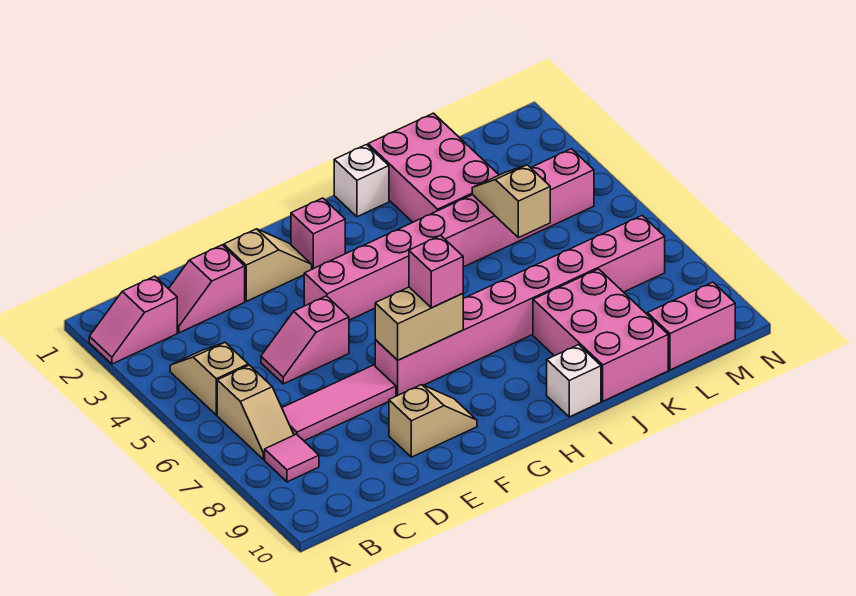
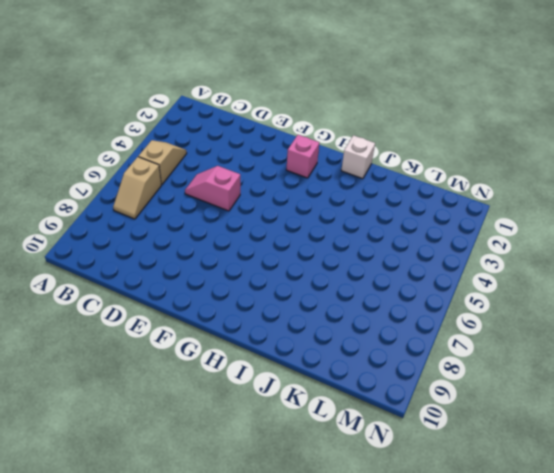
none -> pink slope A2:B2 level 1 top B
none -> pink tile B8 level 1
none -> pink slope C2:D2 level 1 top D

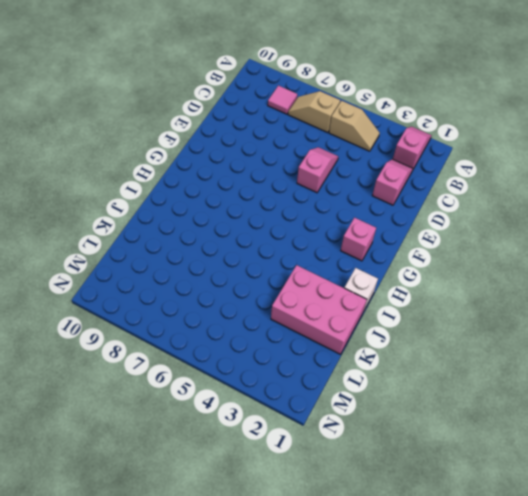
none -> pink tile C7:E7 level 1
none -> tan slope E2:F2 level 1 top E
none -> tan slope E9:F9 level 1 top E

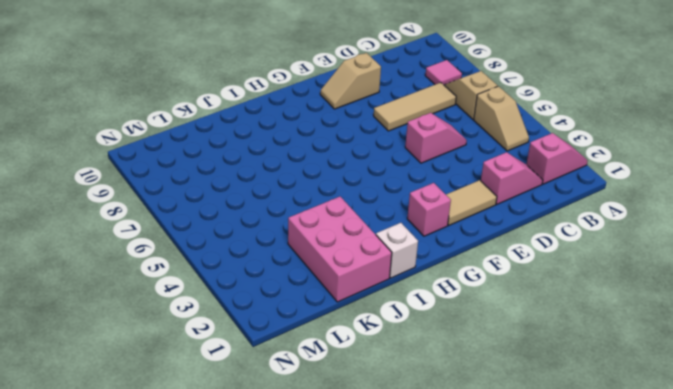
tan tile C7:E7 level 1 -> pink tile C7:E7 level 1
tan tile E2:F2 level 1 -> tan slope E2:F2 level 1 top E
none -> pink brick F4:M4 level 1
none -> pink brick F7:M7 level 1
none -> white brick I10 level 1

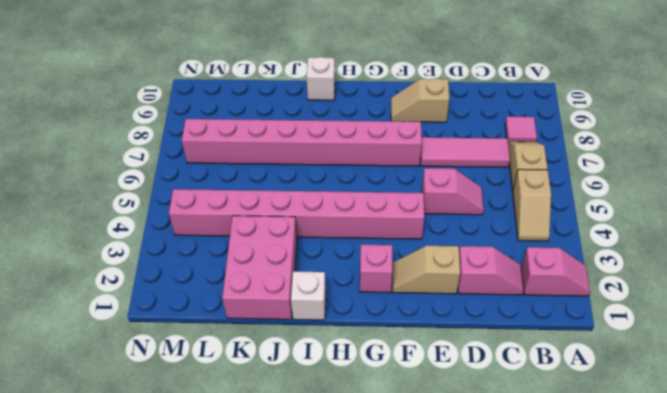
none -> pink brick J8:K10 level 1
none -> pink brick L10:M10 level 1
none -> tan brick F7:G7 level 2

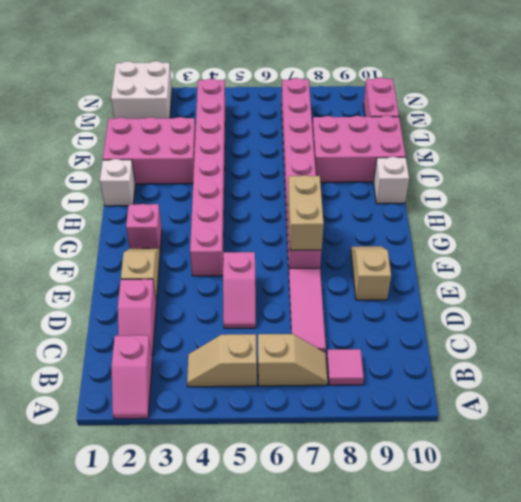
white brick M1:N2 level 1 -> none
none -> tan slope K4:K5 level 2 top 5
none -> pink brick G7 level 3

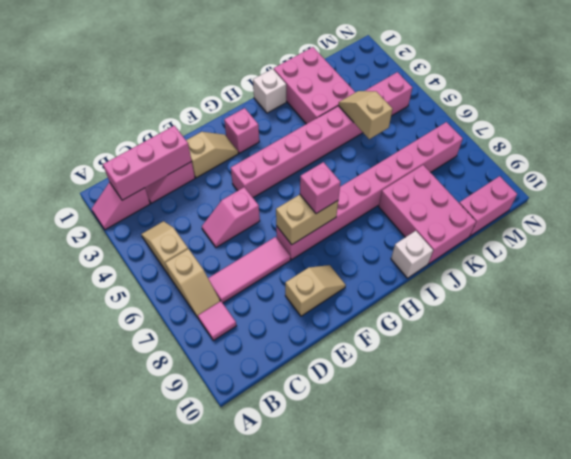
pink brick B2:D2 level 2 -> none

